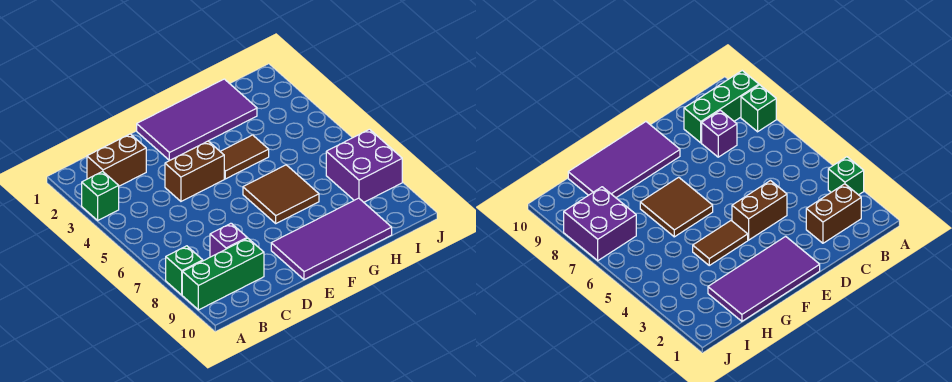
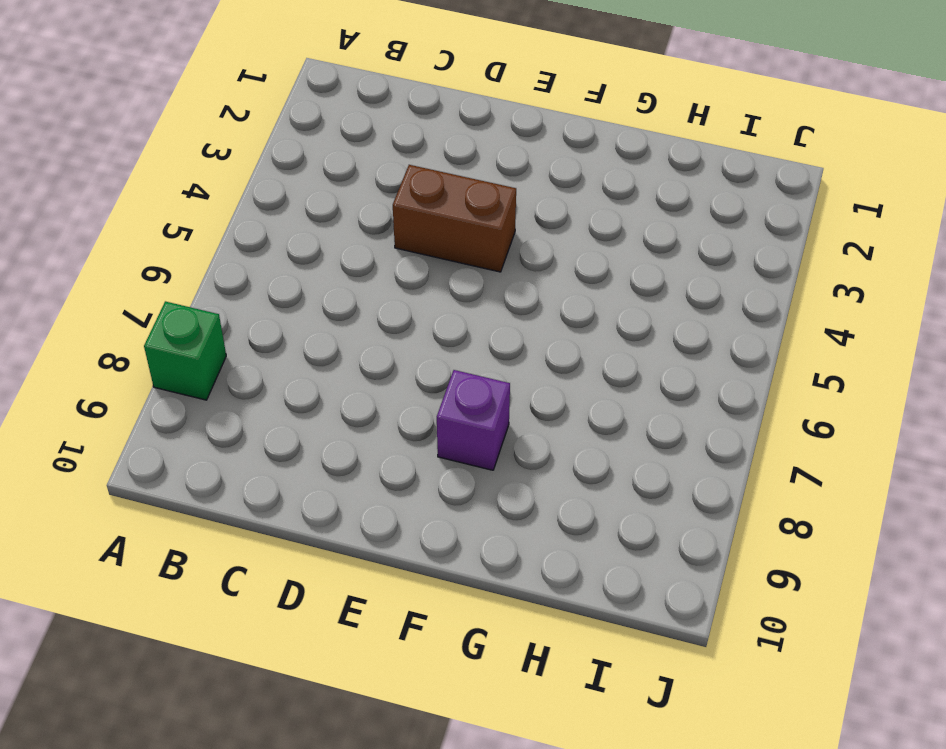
purple brick F8 level 1 -> purple brick C8 level 1
none -> green brick A3 level 1
none -> green brick A9:C9 level 1

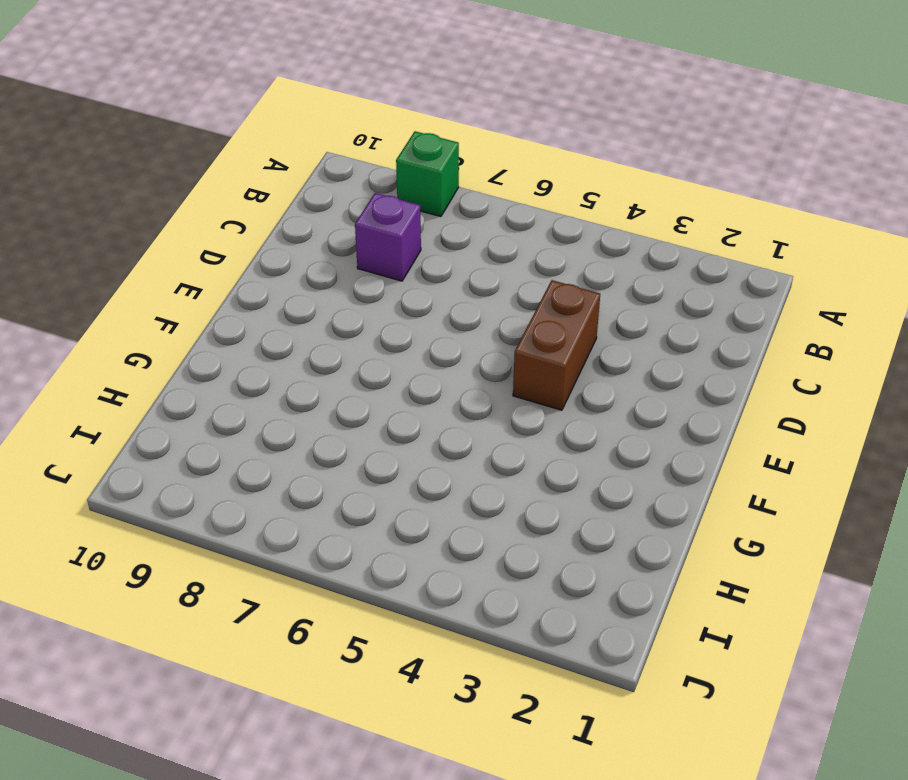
none -> green brick A3 level 1
none -> green brick A9:C9 level 1

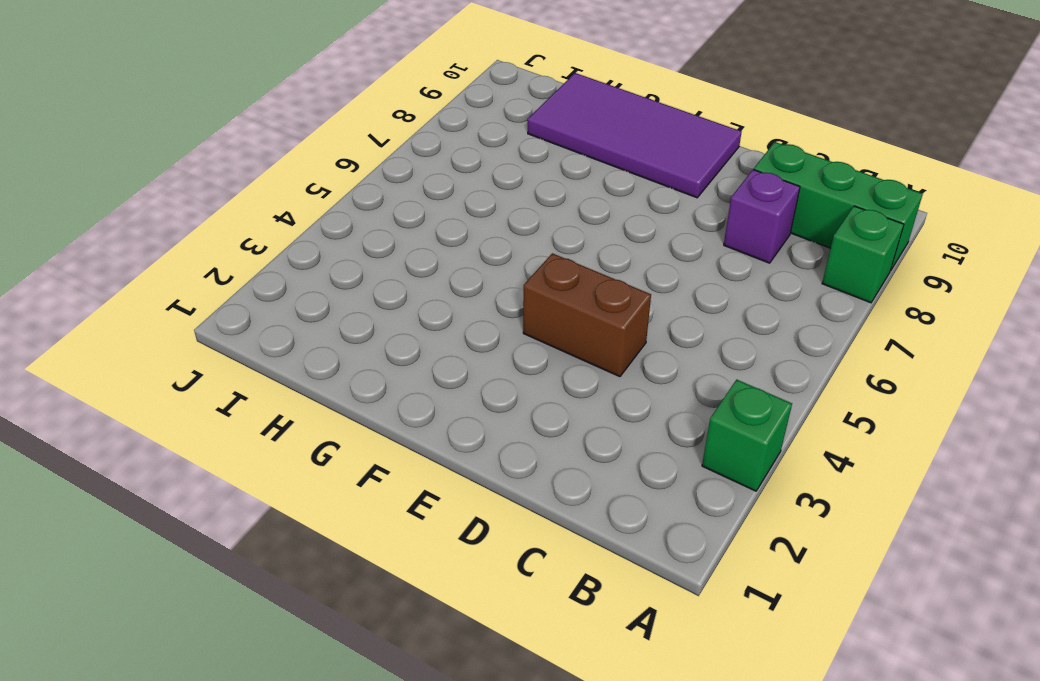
none -> brown brick B2:C2 level 1
none -> purple tile E1:H2 level 1

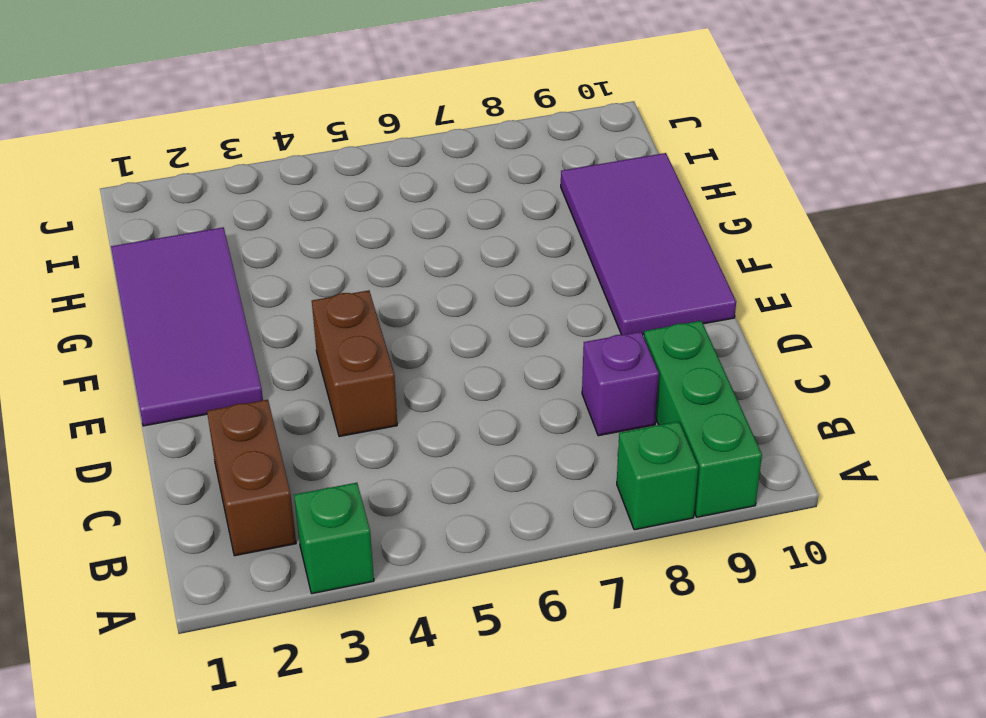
none -> brown tile F4:G4 level 1
none -> brown tile F6:G7 level 1

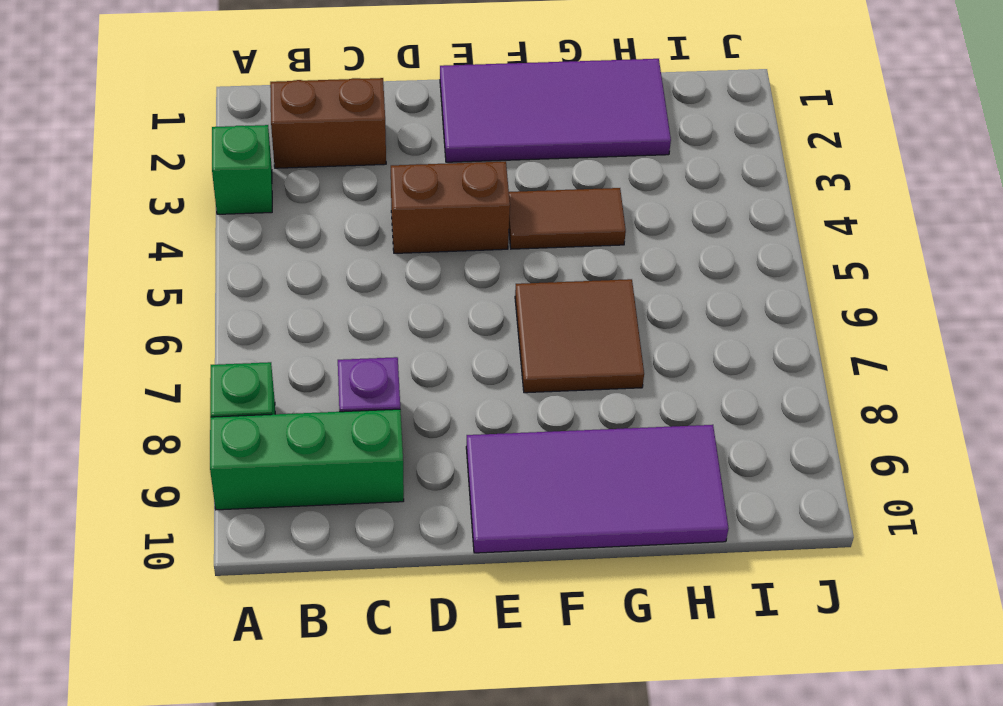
none -> purple brick I7:J8 level 1

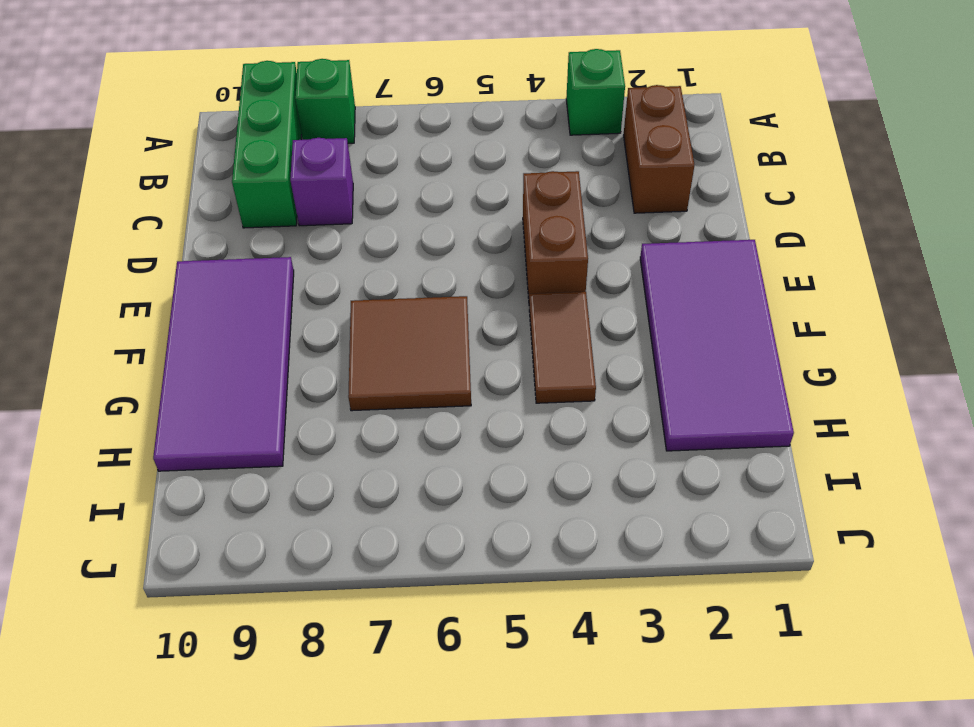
none -> purple brick I7:J8 level 1

